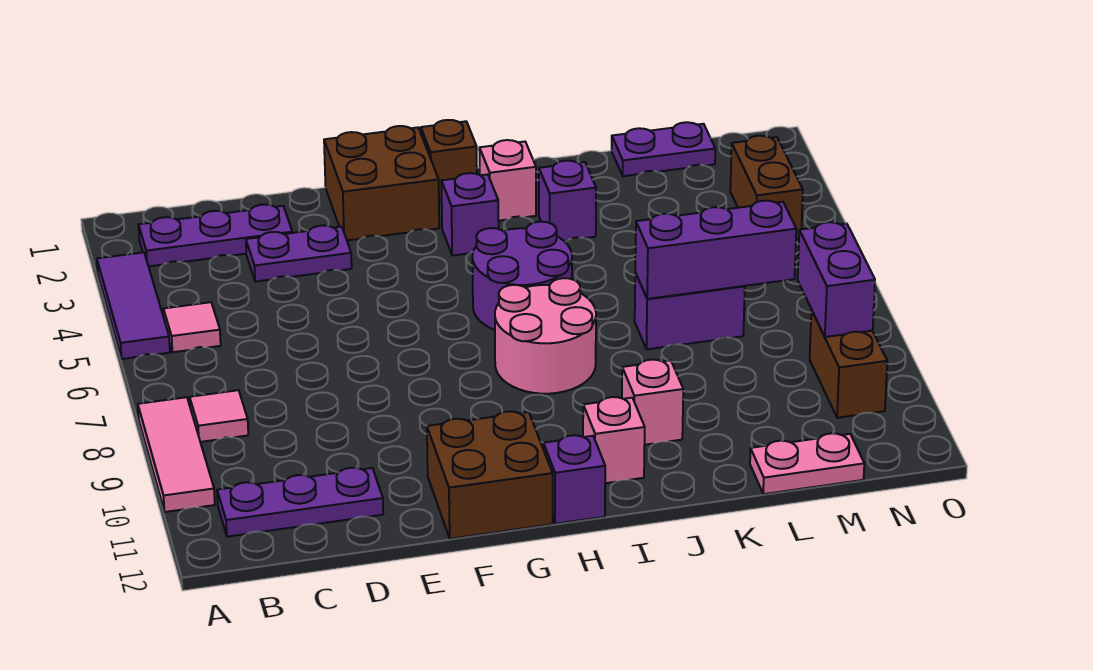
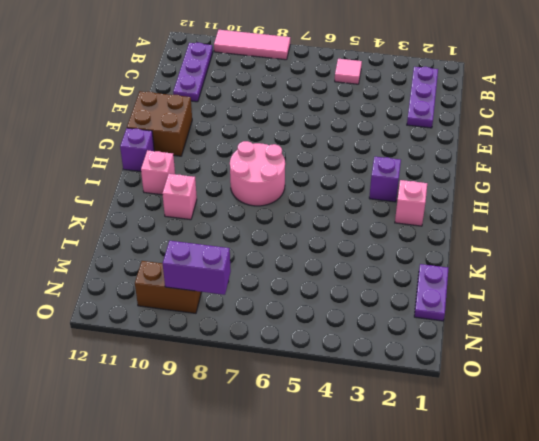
none -> purple tile A3:A5 level 1
none -> pink tile B8 level 1
none -> purple plate D3:E3 level 1

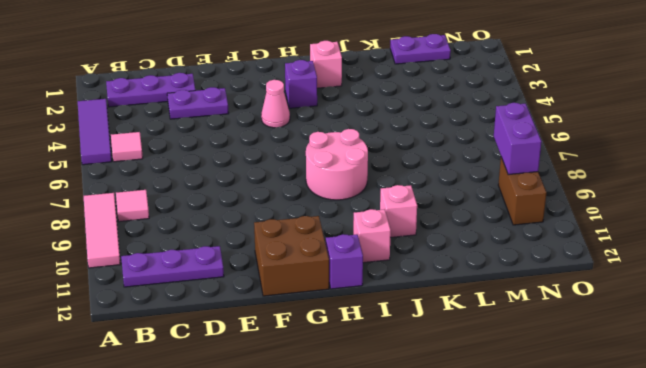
pink cone G4 level 1 -> none
none -> brown brick F1:G2 level 1
none -> brown brick H1 level 1
none -> purple round brick H5:I6 level 1

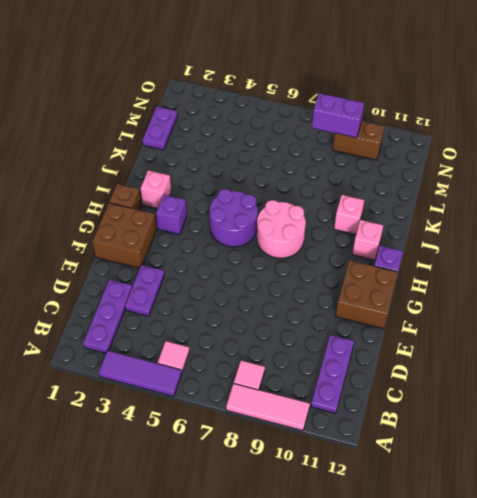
none -> purple brick J3 level 1
none -> purple brick K7:L7 level 1
none -> pink plate L12:M12 level 1

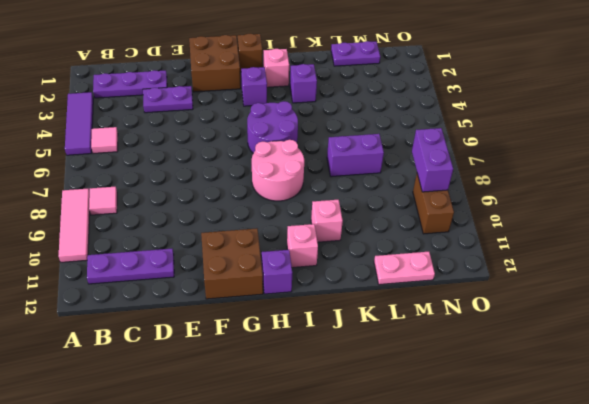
none -> brown brick N3:N4 level 1
none -> purple brick K7:M7 level 2

